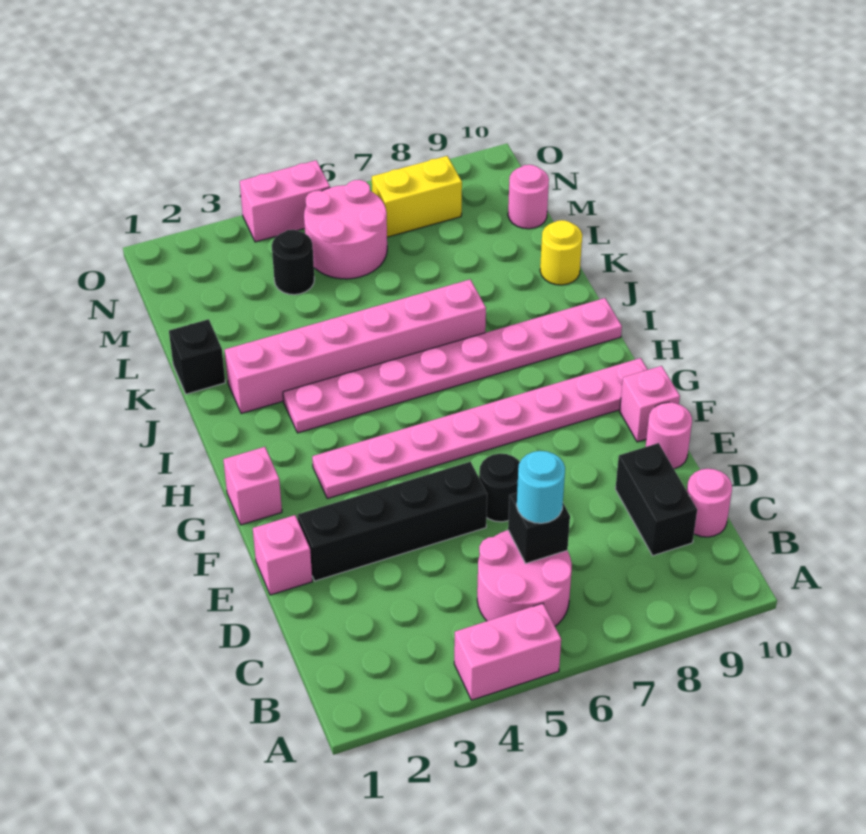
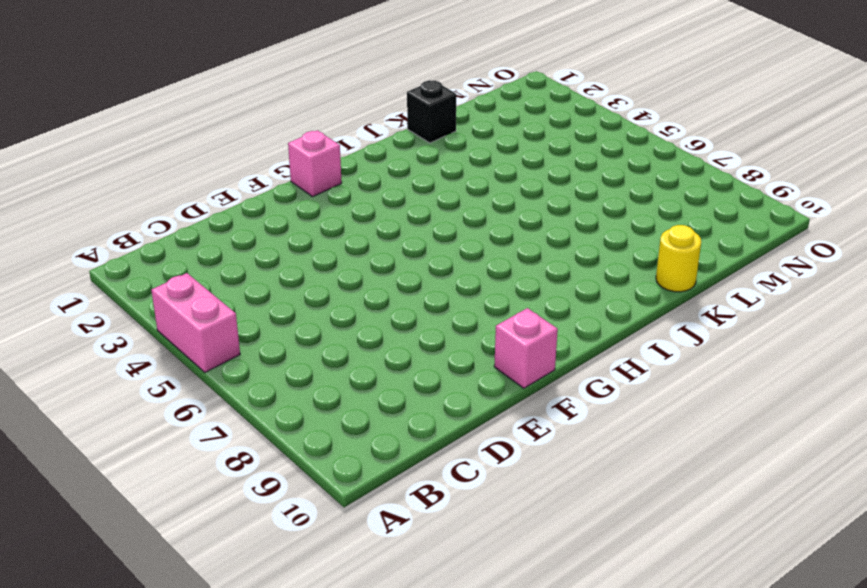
none -> pink round brick B5:C6 level 1
none -> black brick C9:D9 level 1
none -> pink round brick C10 level 1

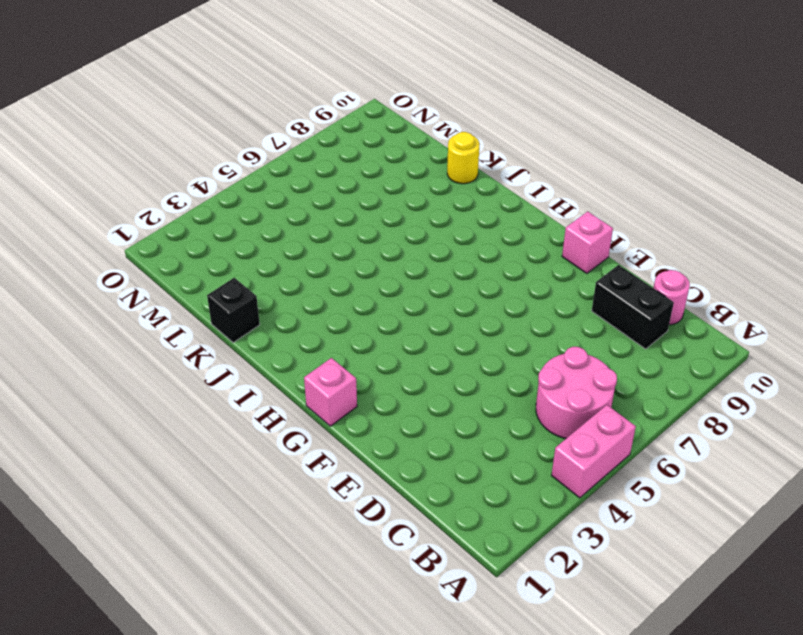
none -> pink brick E1 level 1
none -> black brick E2:E5 level 1
none -> black round brick E6 level 1

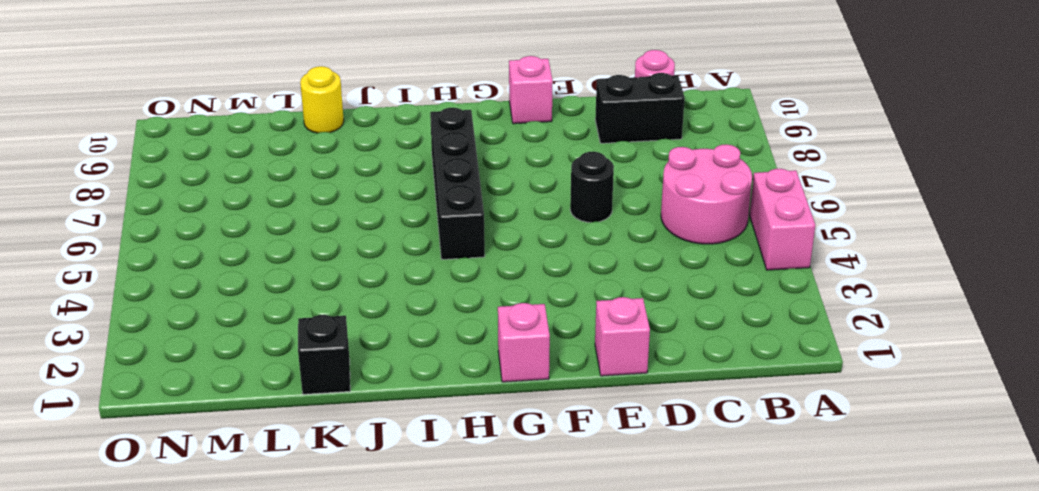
black brick H5:H8 level 1 -> black brick E2:E5 level 1
none -> pink round brick E10 level 1
none -> pink plate G3:G10 level 1
none -> pink plate I3:I10 level 1

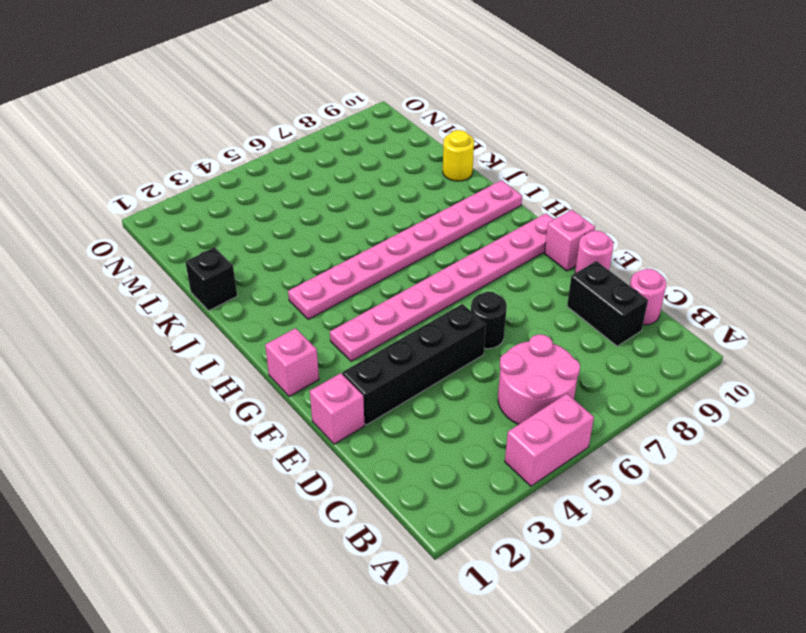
none -> pink brick J2:J7 level 1
none -> black round brick M4 level 1
none -> pink round brick M5:N6 level 1

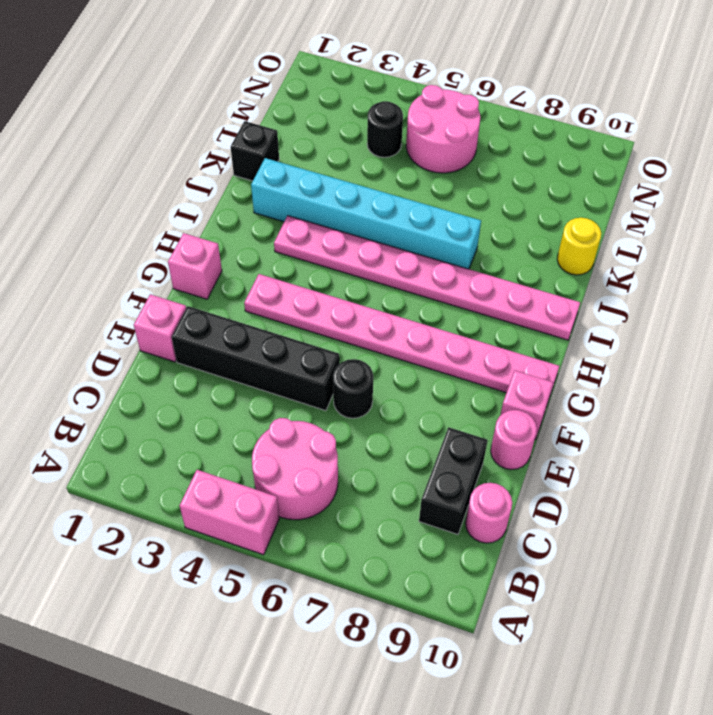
cyan brick J2:J7 level 1 -> pink brick J2:J7 level 1
none -> pink round brick M10 level 1
none -> yellow brick N7:N8 level 1
none -> pink brick O4:O5 level 1

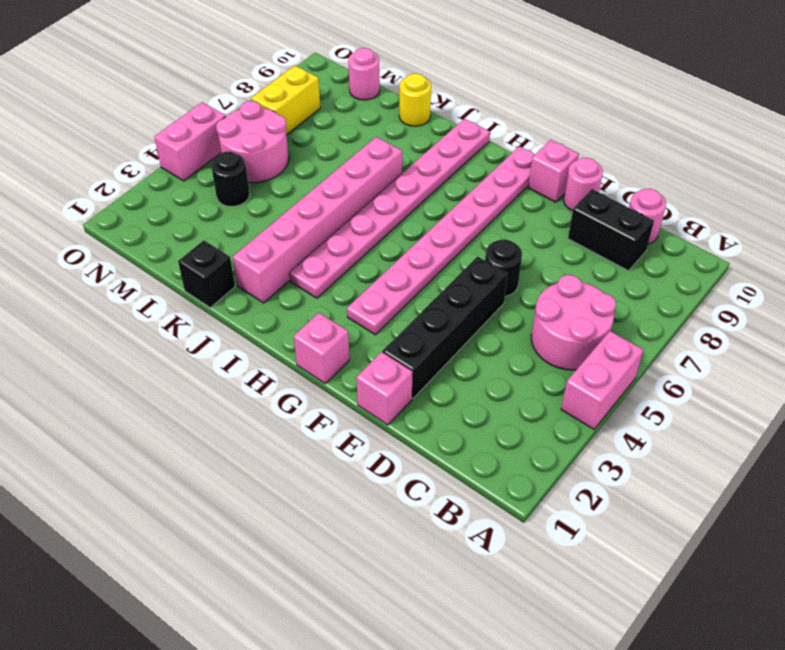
none -> black brick C6 level 2
none -> cyan round brick C6 level 3

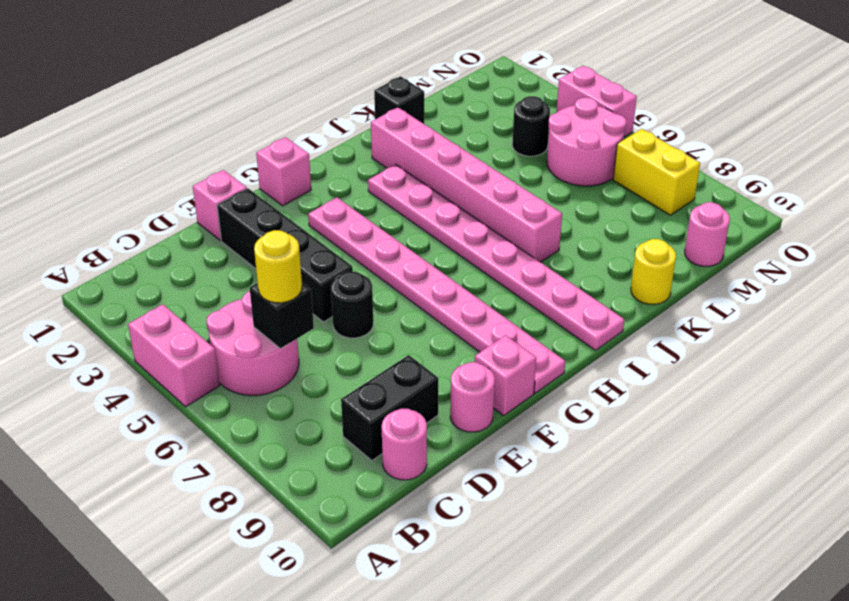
yellow round brick C6 level 3 -> cyan round brick C6 level 3

